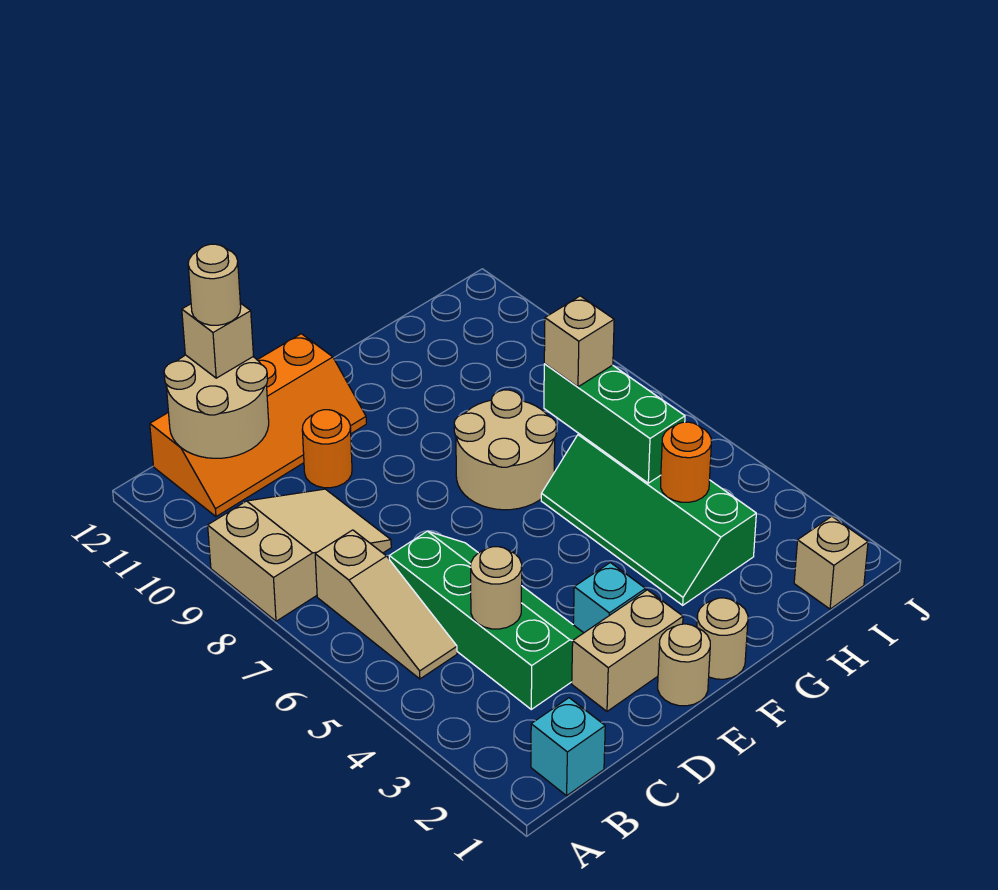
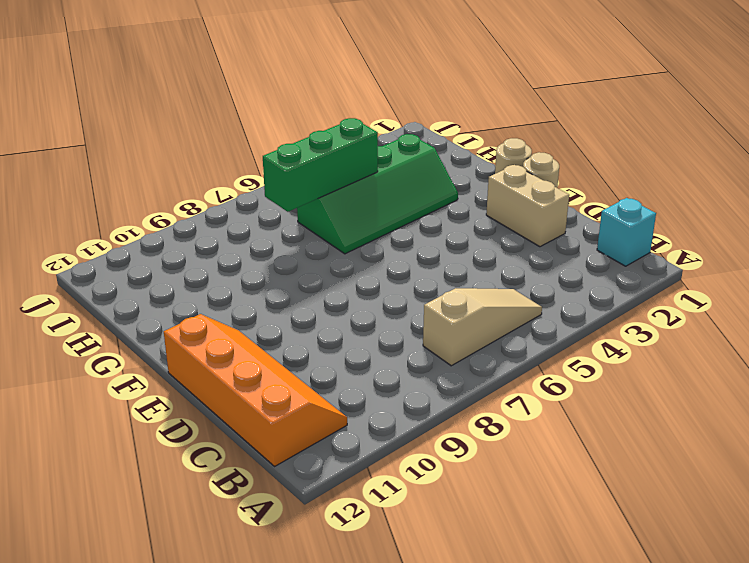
none -> tan slope A8:C9 level 1 top A
none -> green slope C3:D6 level 1 top C
none -> orange round brick D10 level 1

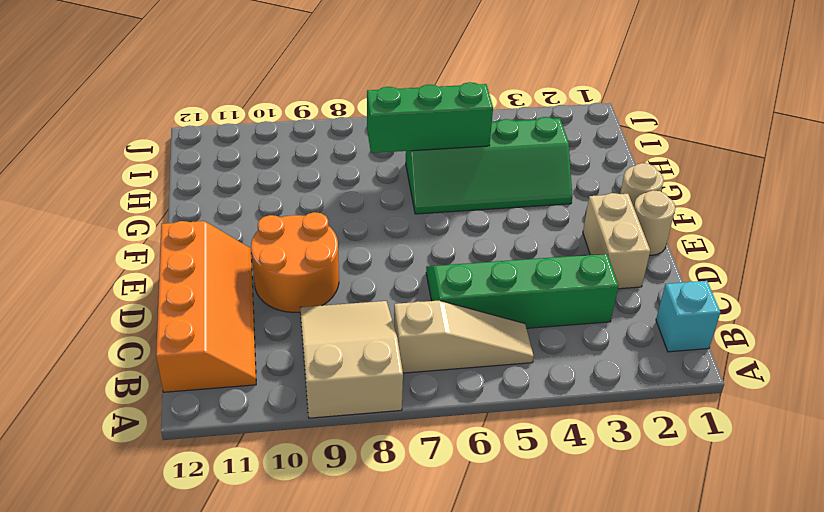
orange round brick D9:E10 level 1 -> orange round brick D10 level 1
none -> cyan brick E3 level 1
none -> tan round brick F7:G8 level 1
none -> tan brick I1 level 1

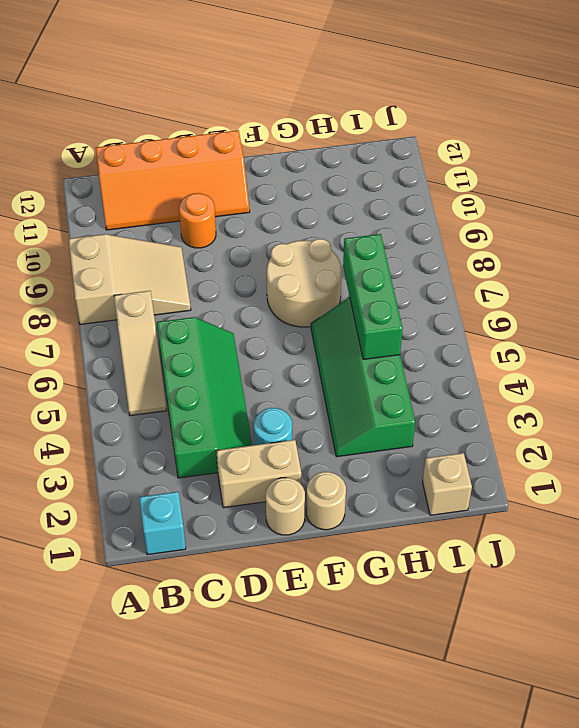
cyan round brick E3 level 1 -> cyan brick E3 level 1
none -> tan round brick B11:C12 level 2
none -> tan round brick C4 level 2
none -> orange round brick H4 level 2

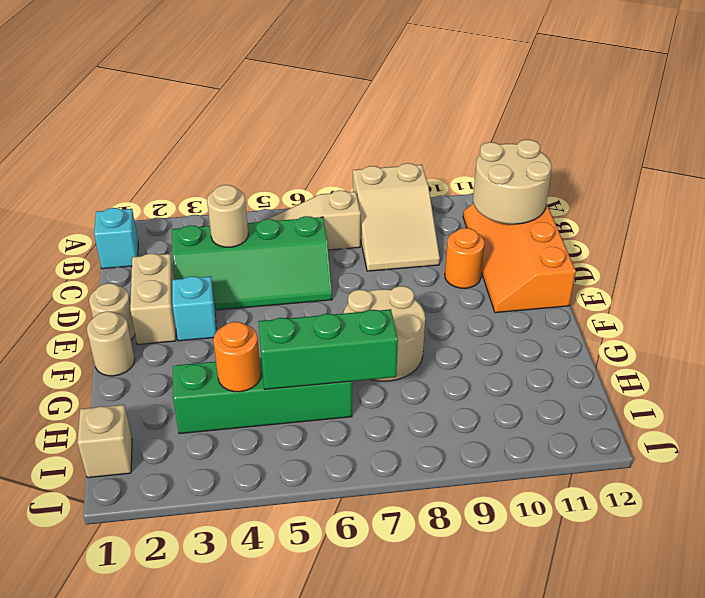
none -> tan brick C12 level 3
none -> tan brick H7 level 3
none -> tan round brick C12 level 4

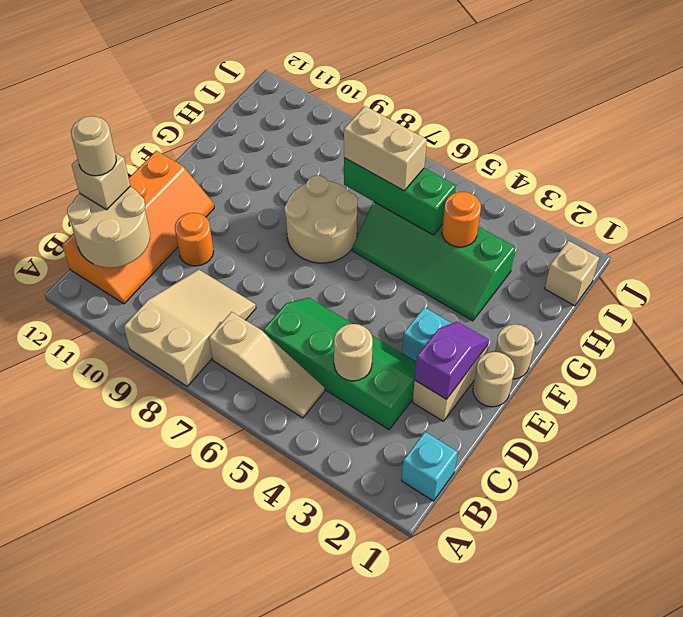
purple slope D2:E2 level 2 top D -> none
tan brick H6:H7 level 3 -> tan brick H7 level 3

